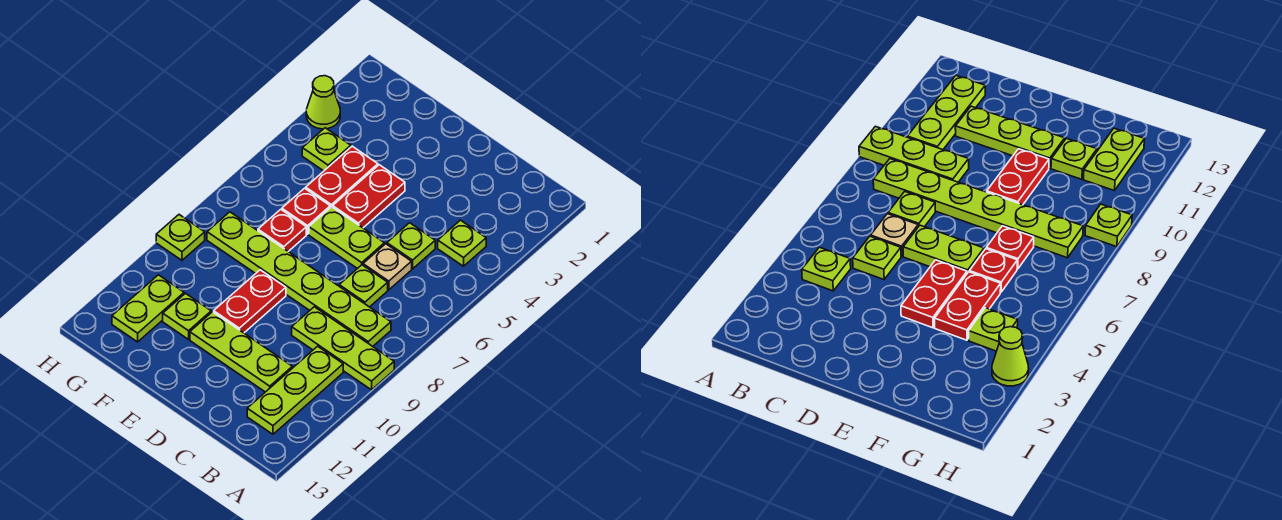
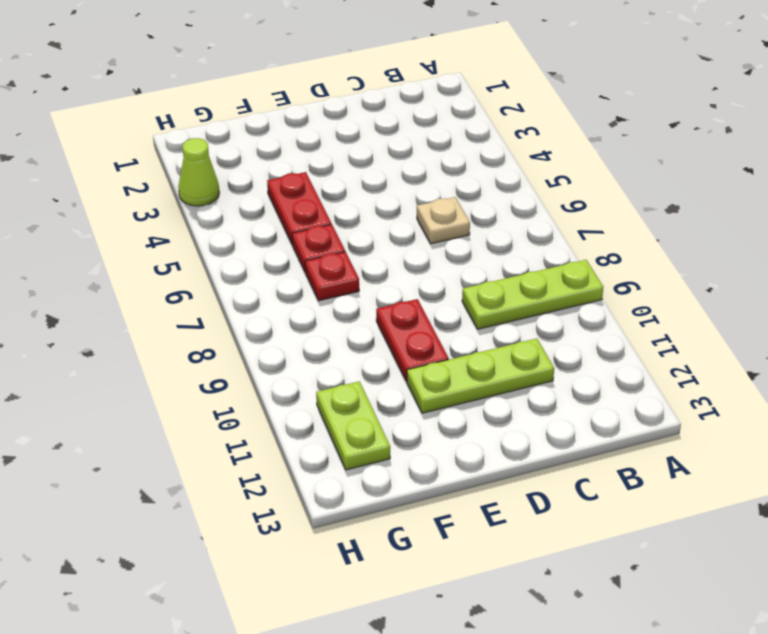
none -> lime plate B4 level 1
none -> lime plate B8:G8 level 1
none -> lime plate B10:B12 level 1

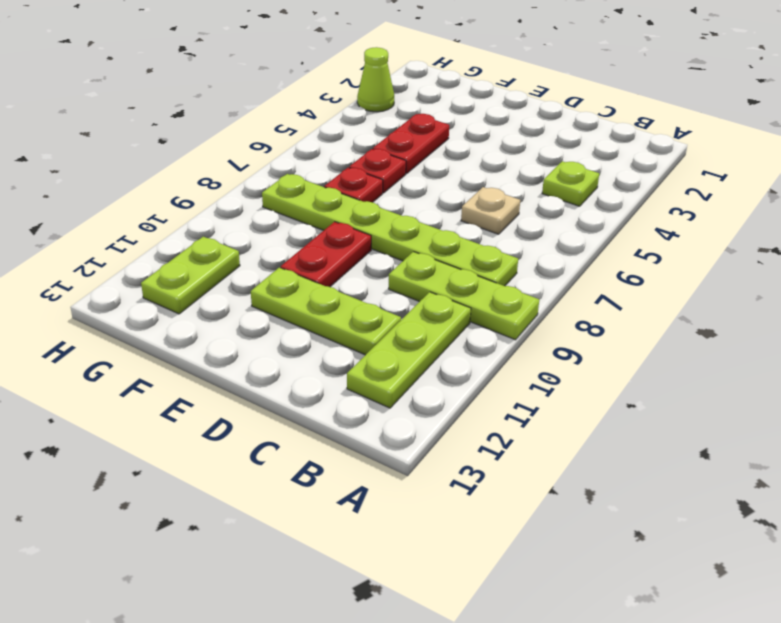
none -> lime plate C5 level 1
none -> lime plate C7 level 1
none -> lime plate D6:E6 level 1

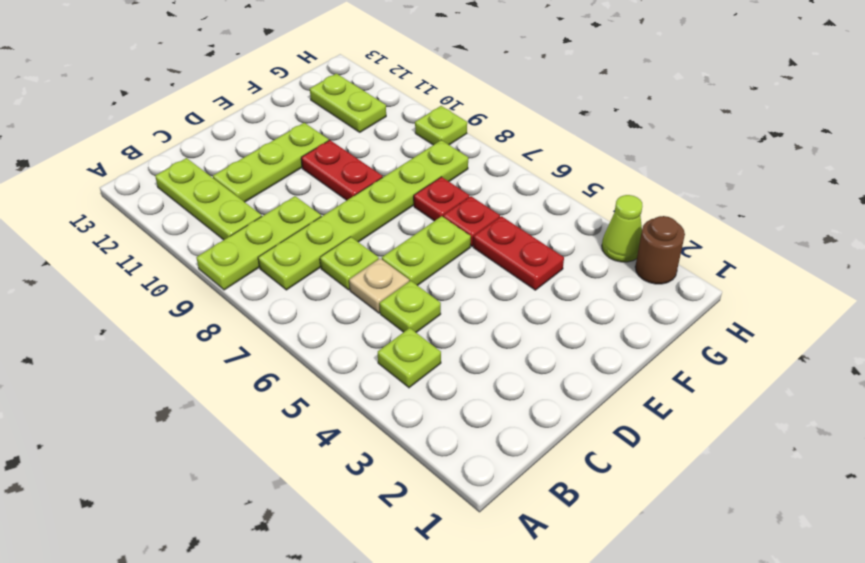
brown round brick H2 level 1 -> none
none -> red plate E4:E5 level 1
none -> lime plate F11 level 1
none -> lime plate G4 level 1

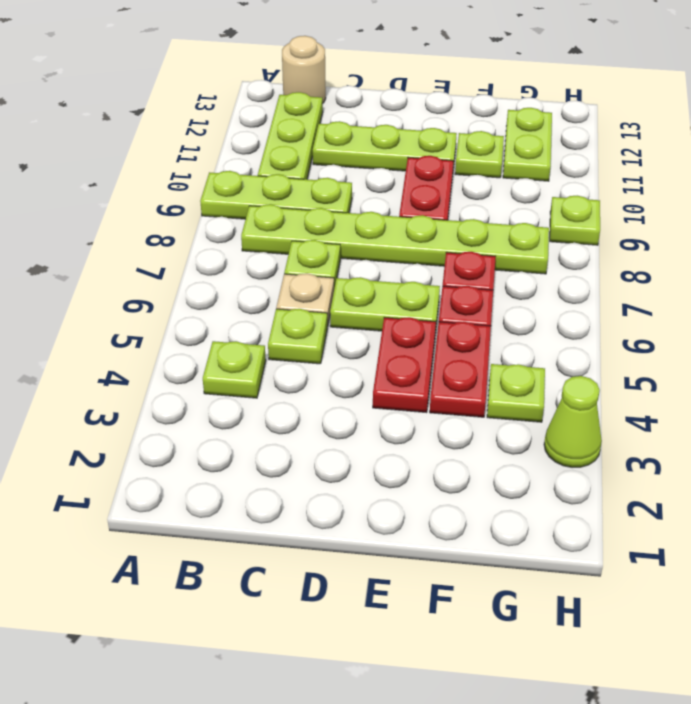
tan round brick B13 level 1 -> none

